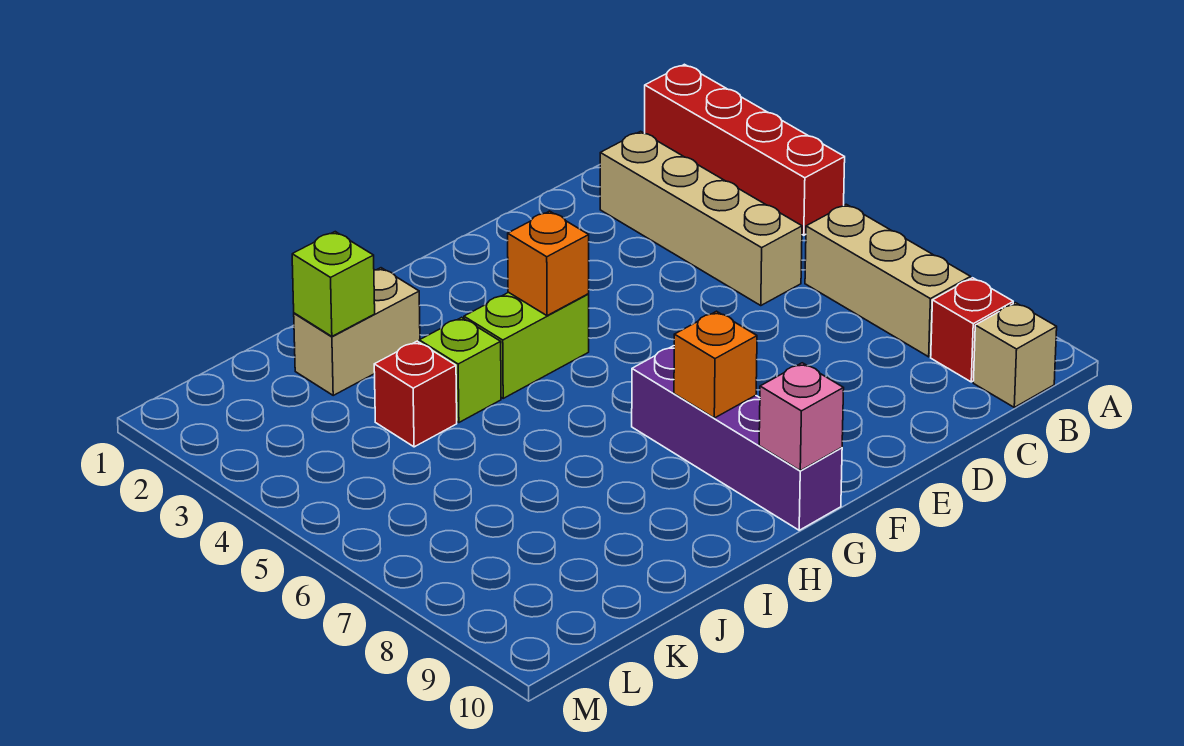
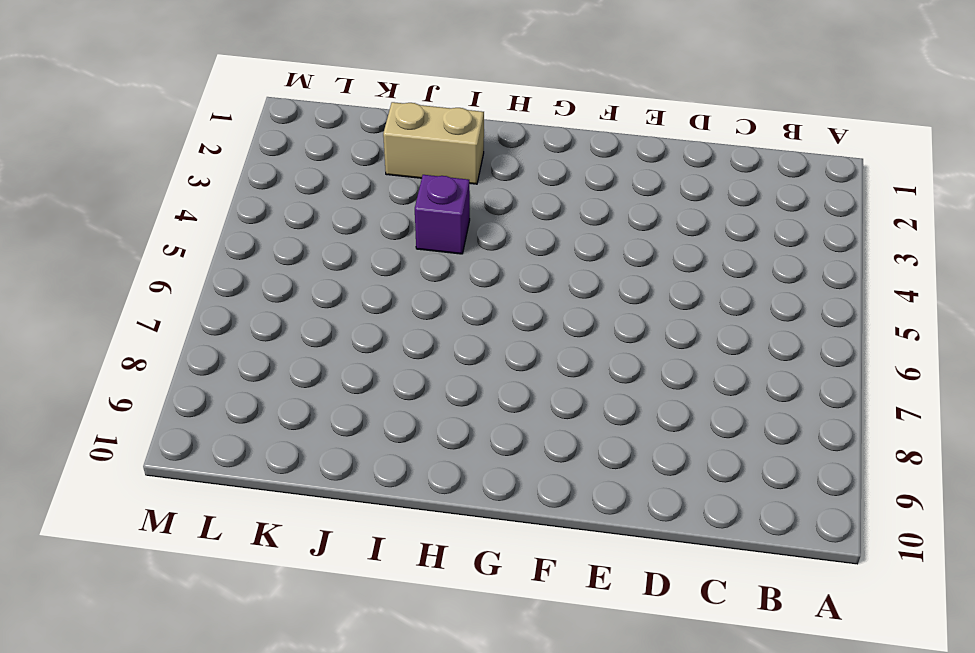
purple brick I4 level 1 -> lime brick I4 level 1
none -> red brick A1:A4 level 1
none -> tan brick B6:B8 level 1
none -> red brick B9 level 1

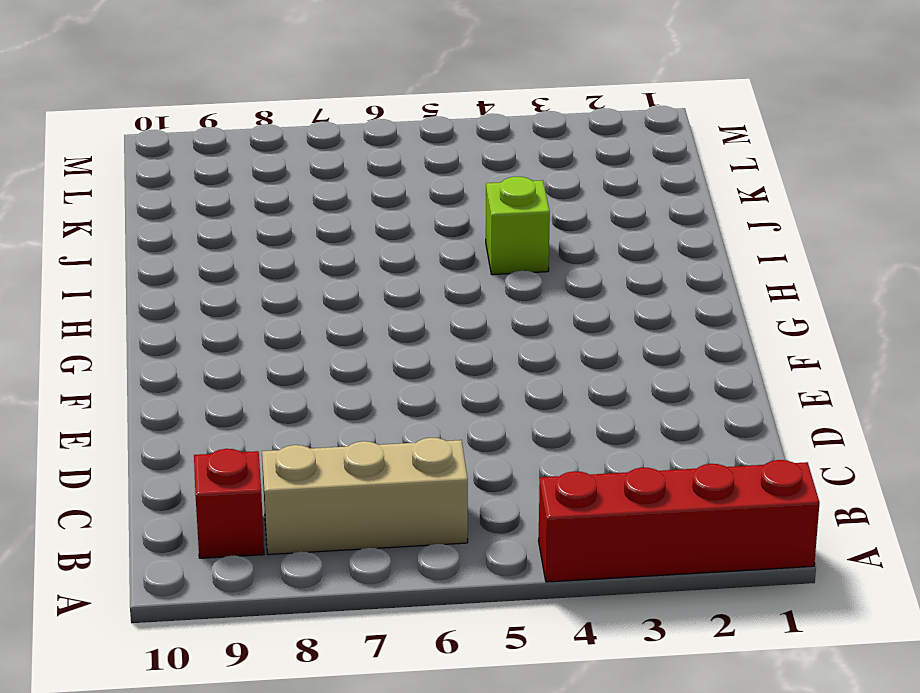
none -> tan brick B10 level 1
none -> tan brick C2:C5 level 1
none -> lime brick G4:H4 level 1

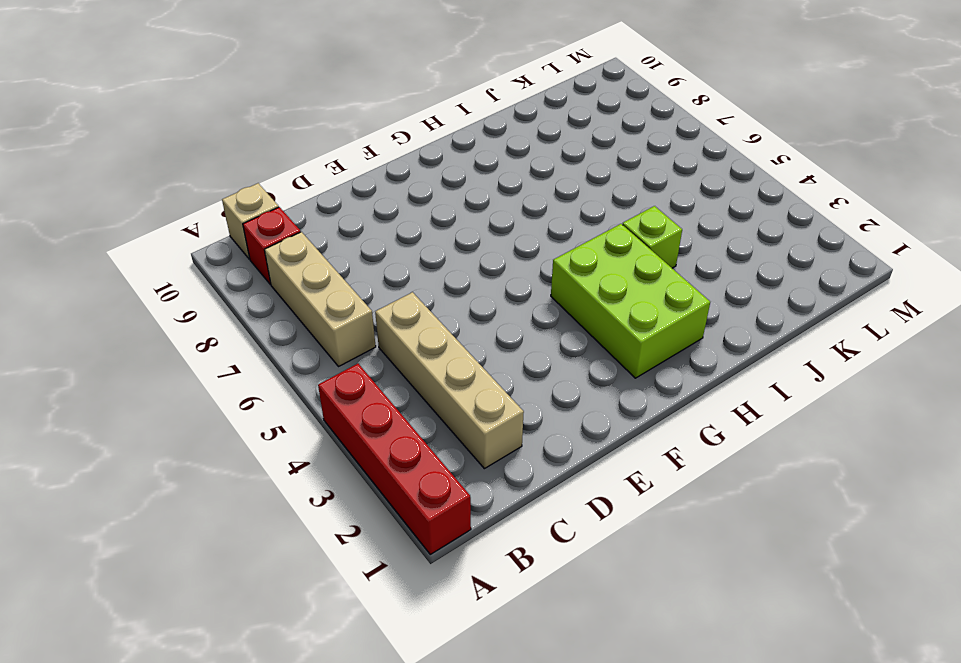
lime brick G2:H4 level 1 -> lime brick G4:H4 level 1
none -> purple brick G7:G10 level 1
none -> tan brick I2:J2 level 1
none -> red brick J4 level 1

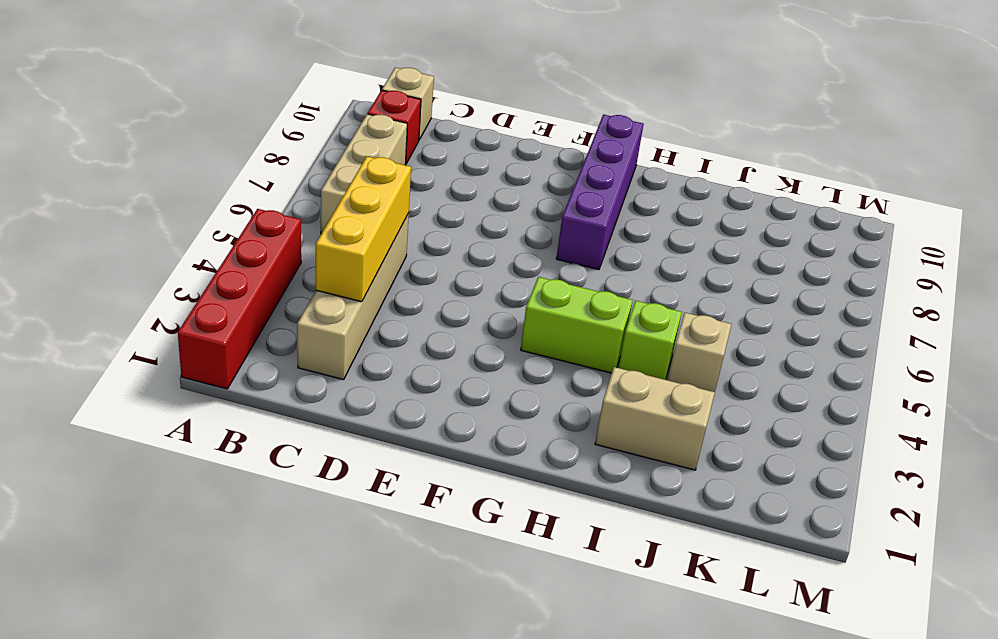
yellow brick C3:C5 level 2 -> none
tan brick J4 level 1 -> red brick J4 level 1
none -> orange brick G4 level 2
none -> orange brick G8 level 2
none -> pink brick G10 level 2

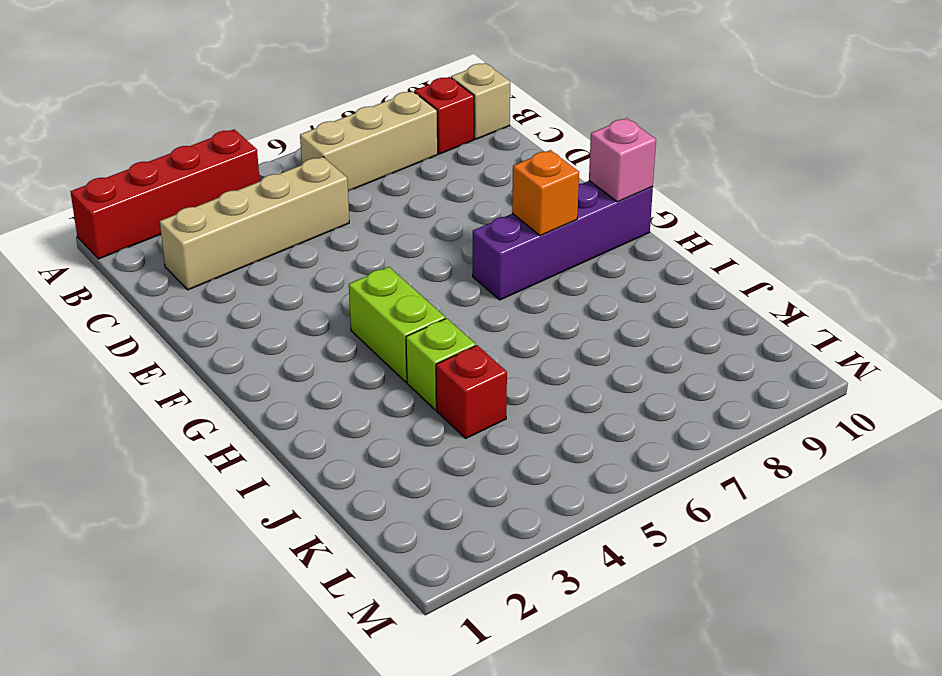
none -> tan brick I2:J2 level 1
none -> orange brick G4 level 2
none -> lime brick J2 level 2

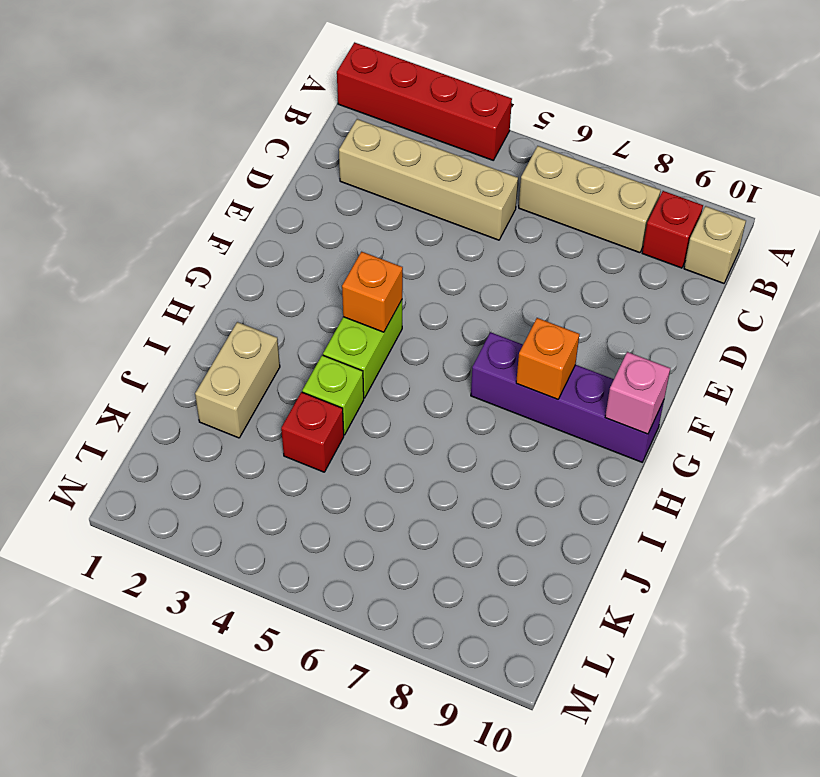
none -> lime brick J2 level 2

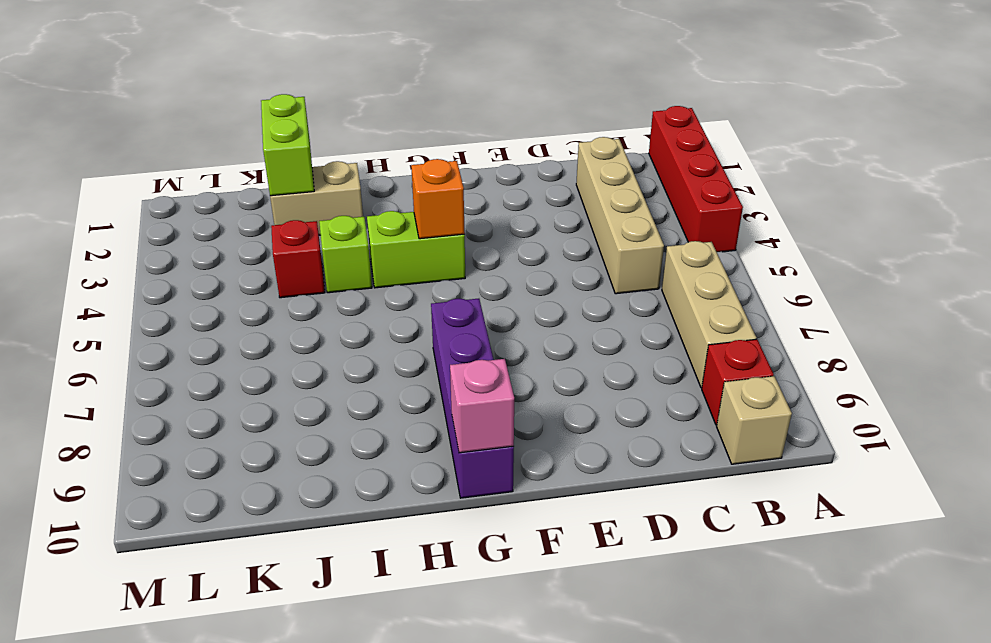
lime brick J1:J2 level 2 -> lime brick J2 level 2
none -> orange brick G8 level 2

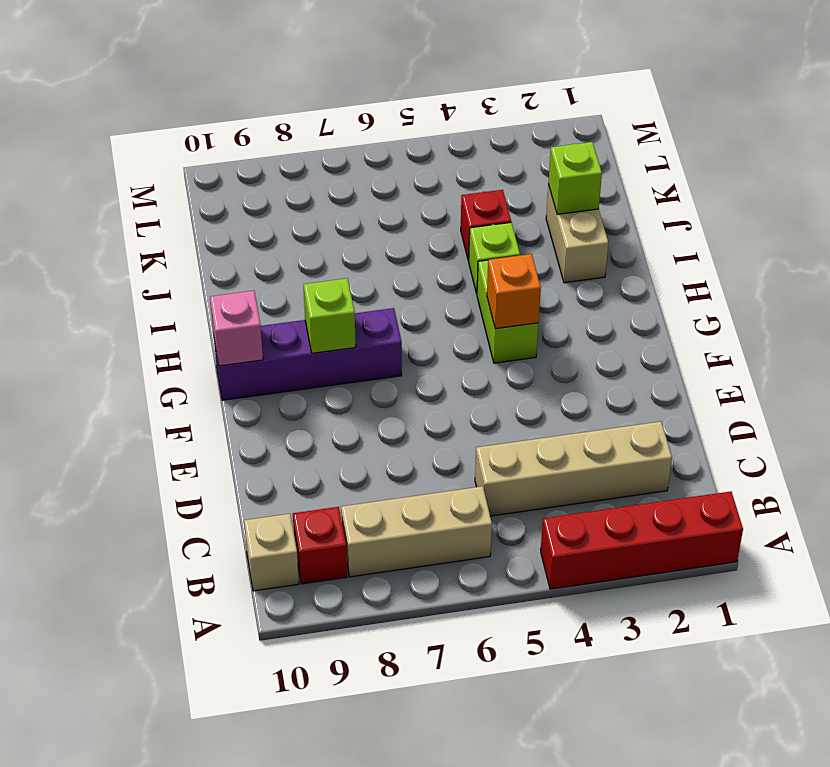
lime brick G8 level 2 -> orange brick G8 level 2

